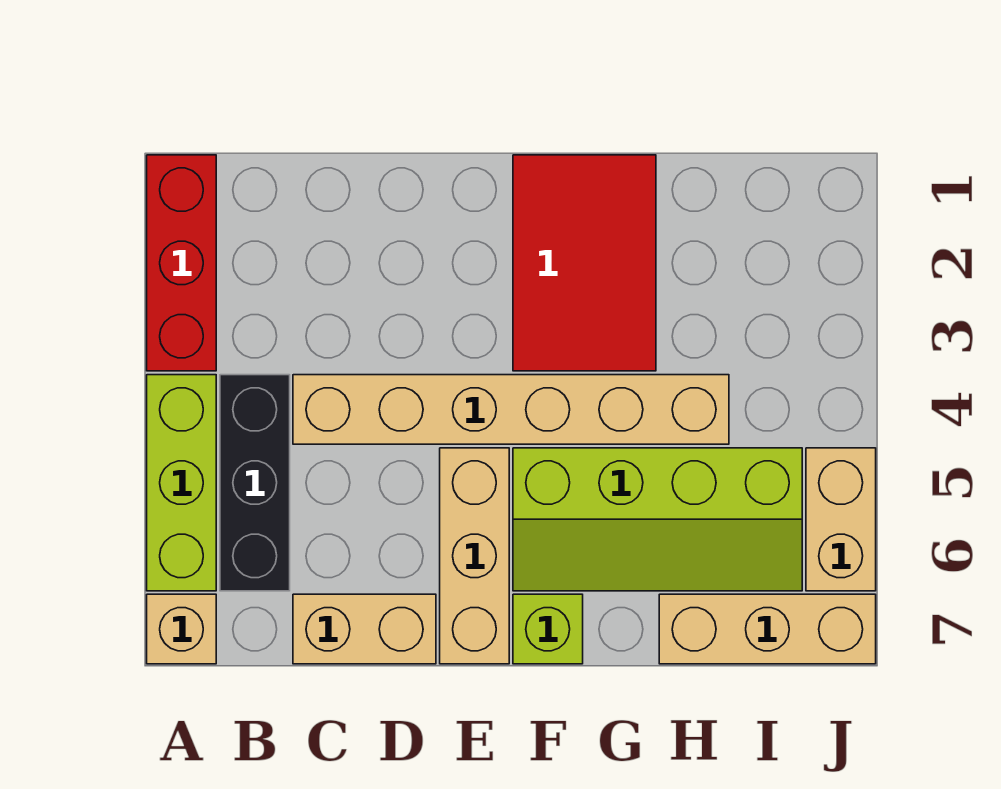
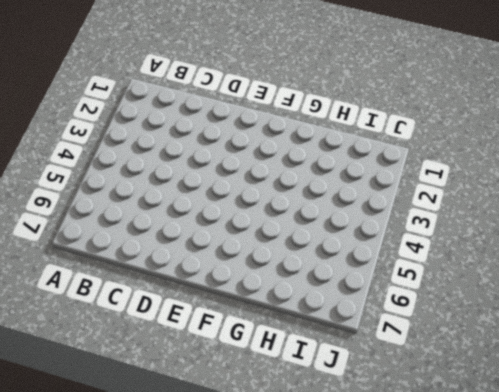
none -> red brick A1:A3 level 1
none -> lime brick A4:A6 level 1
none -> tan brick A7 level 1

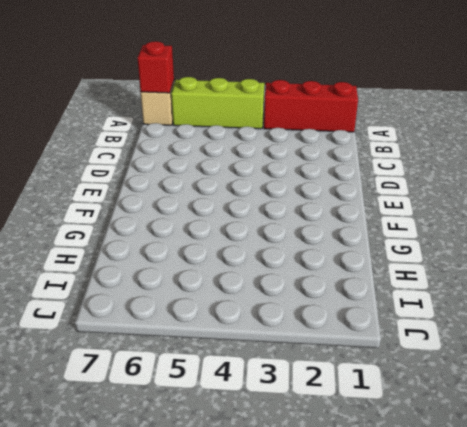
red brick A7 level 2 -> none
none -> black brick B4:B6 level 1
none -> tan brick C4:H4 level 1
none -> tan brick C7:D7 level 1

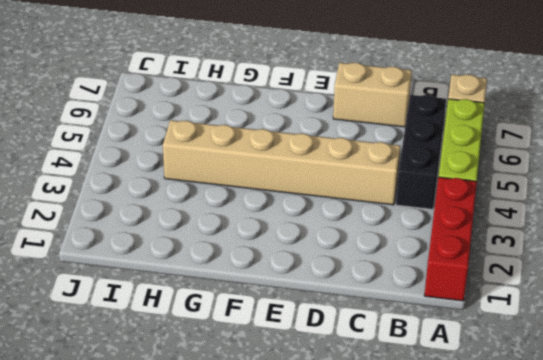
none -> tan brick E5:E7 level 1
none -> red tile F1:G3 level 1
none -> lime slope F5:I6 level 1 top 5

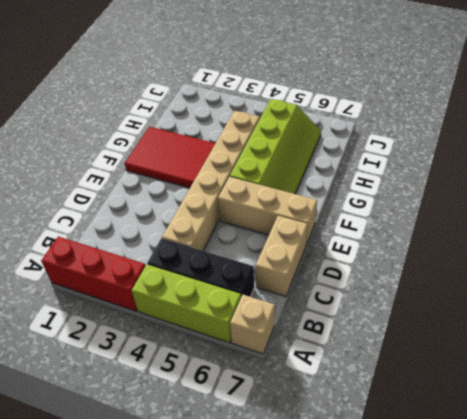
none -> lime brick F7 level 1
none -> tan brick H7:J7 level 1
none -> tan brick J5:J6 level 1

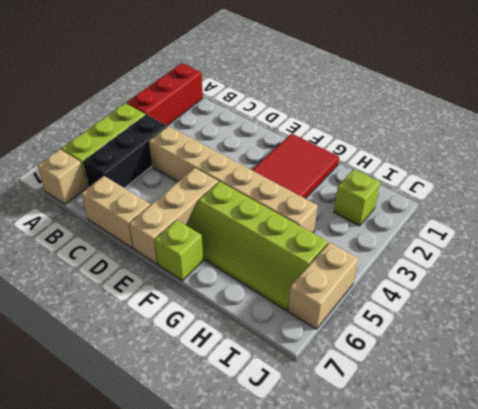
lime brick I2 level 1 -> none
none -> tan brick H7:J7 level 1

